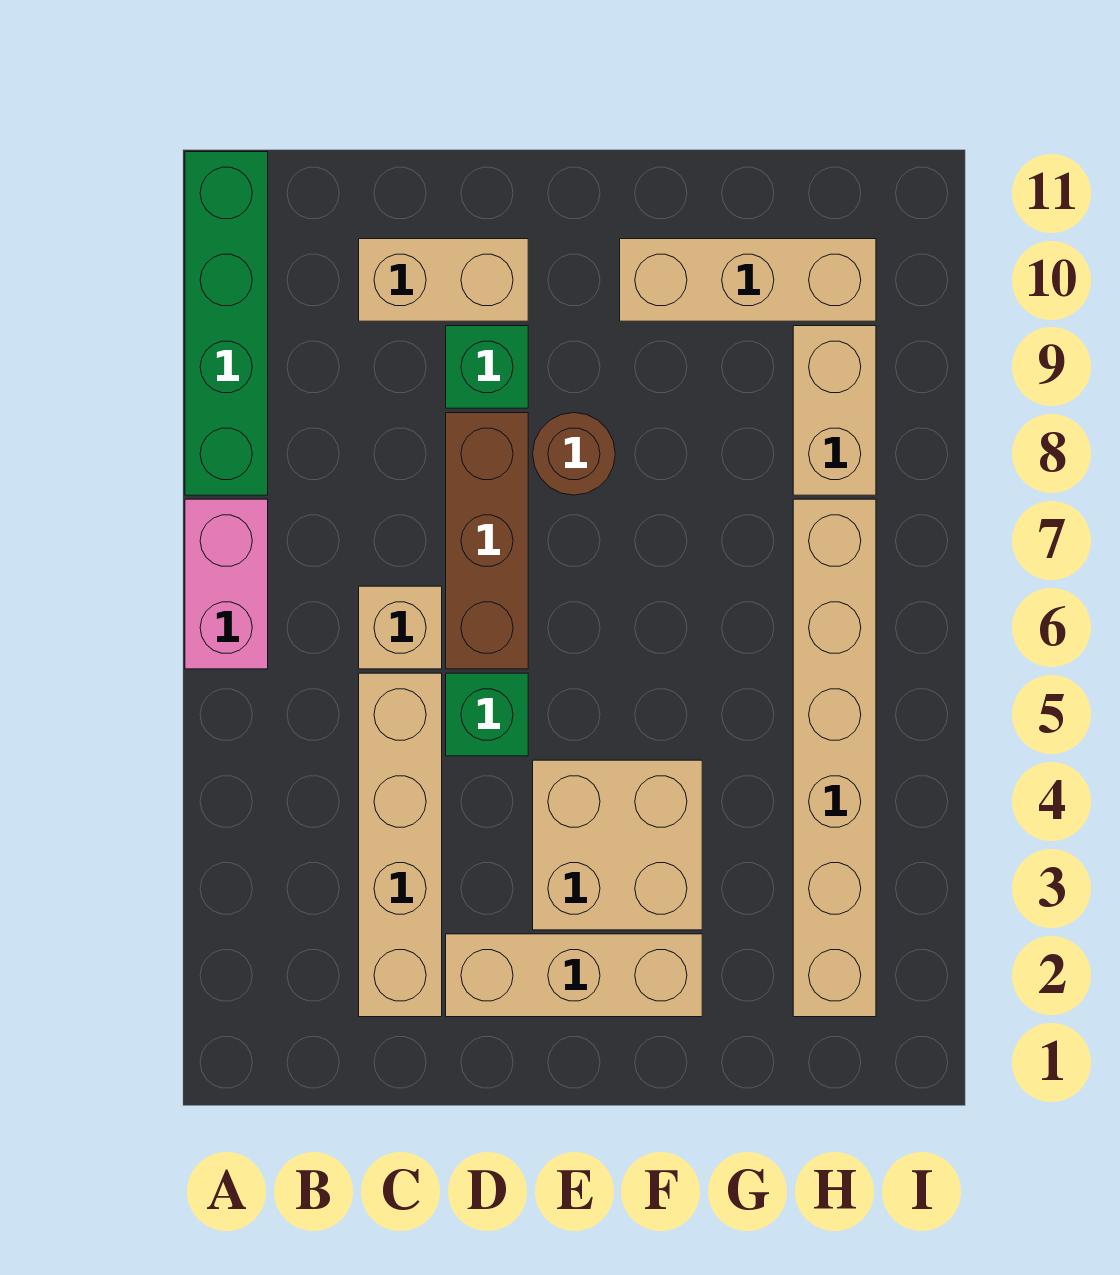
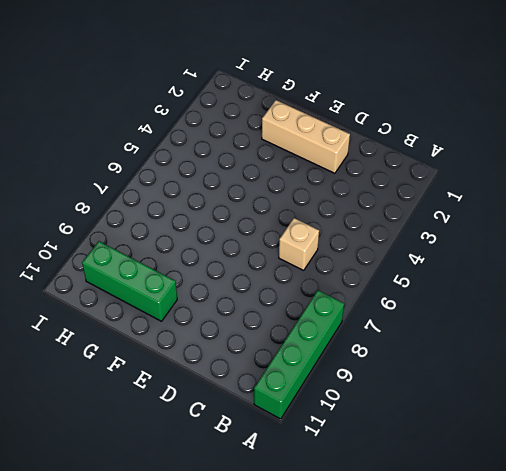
green brick F10:H10 level 1 -> tan brick F10:H10 level 1
none -> pink brick A6:A7 level 1
none -> tan brick C2:C5 level 1
none -> tan brick C10:D10 level 1

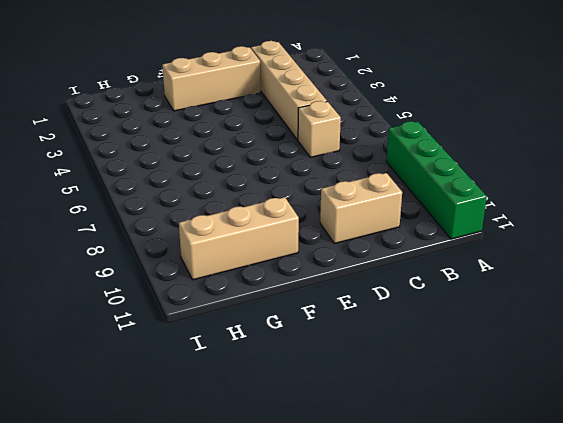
none -> pink brick A6:A7 level 1
none -> green brick D5 level 1
none -> brown brick D6:D8 level 1

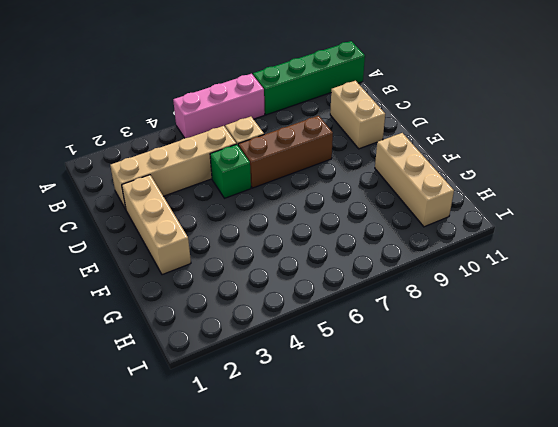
pink brick A5:A7 level 1 -> pink brick A6:A7 level 1
none -> green brick D9 level 1
none -> tan brick E3:F4 level 1
none -> brown round brick E8 level 1

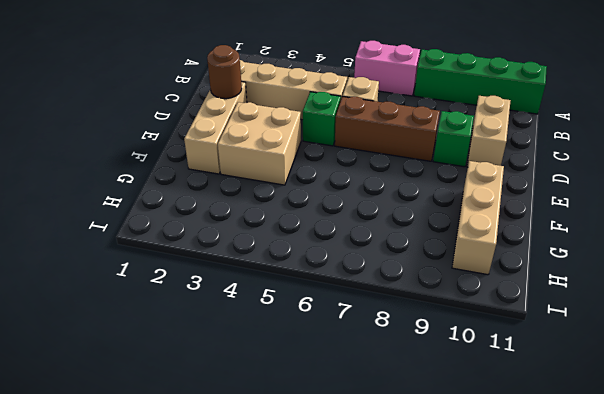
brown round brick D2 level 2 -> brown round brick E8 level 1
none -> tan brick H2:H7 level 1
none -> tan brick H8:H9 level 1

